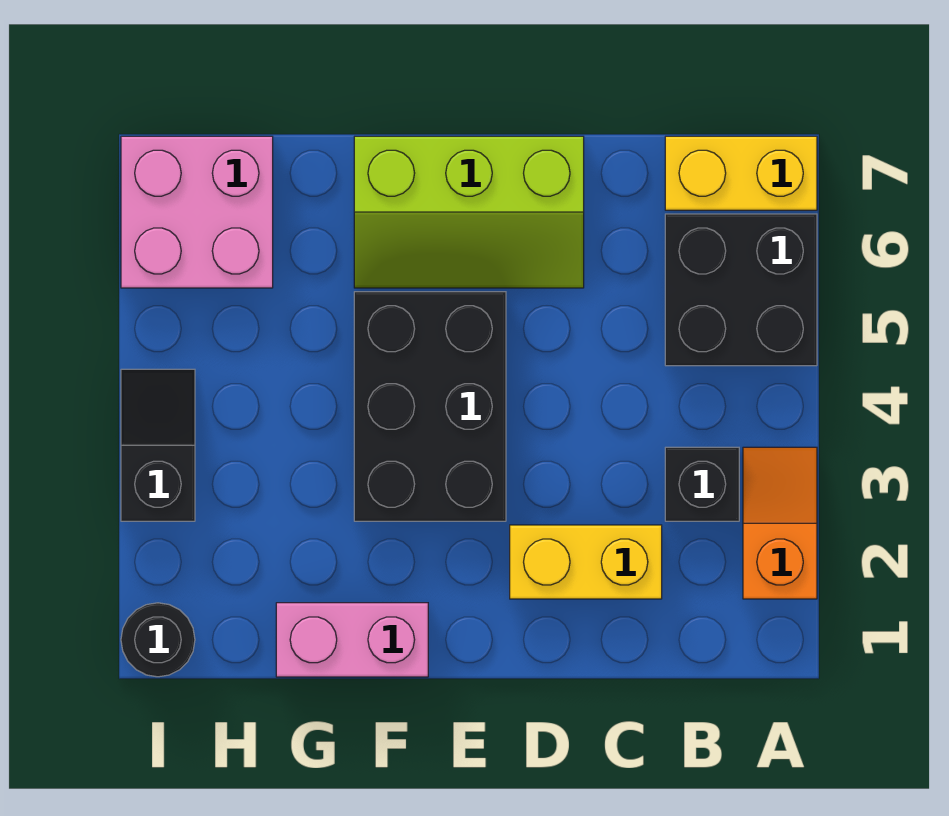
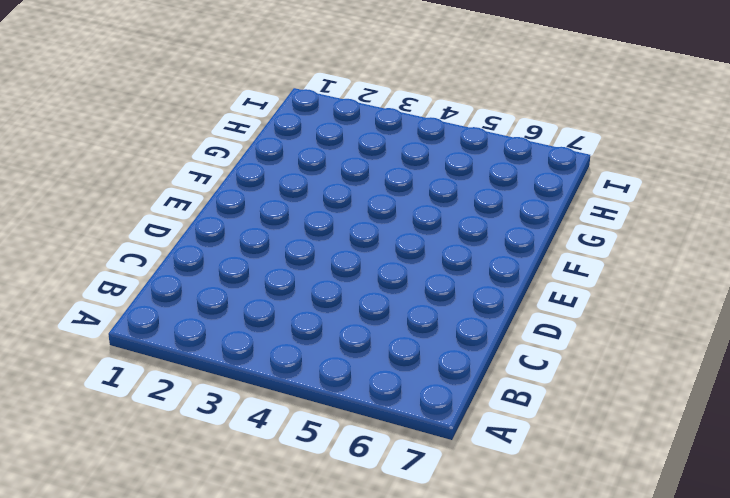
none -> orange slope A2:A3 level 1 top 2
none -> black brick A5:B6 level 1

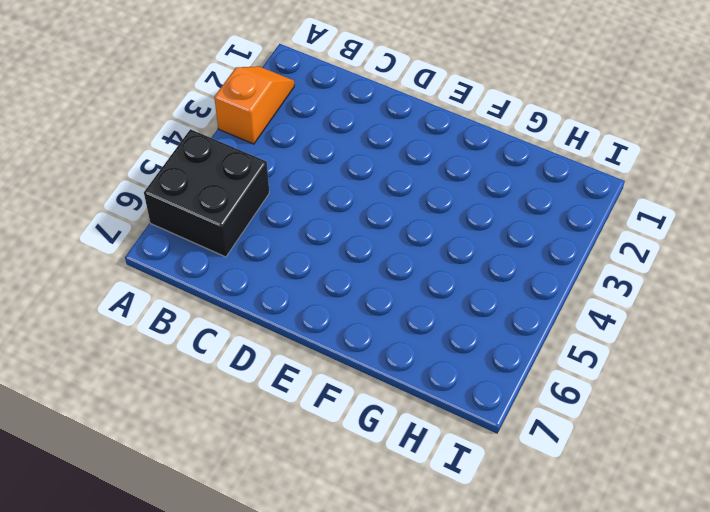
orange slope A2:A3 level 1 top 3 -> orange slope A2:A3 level 1 top 2
none -> yellow brick A7:B7 level 1
none -> black brick B3 level 1

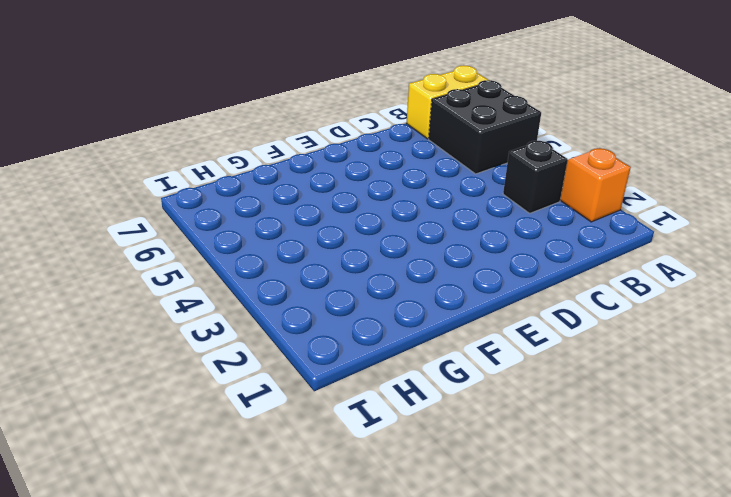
none -> yellow brick C2:D2 level 1
none -> lime slope D6:F7 level 1 top 7

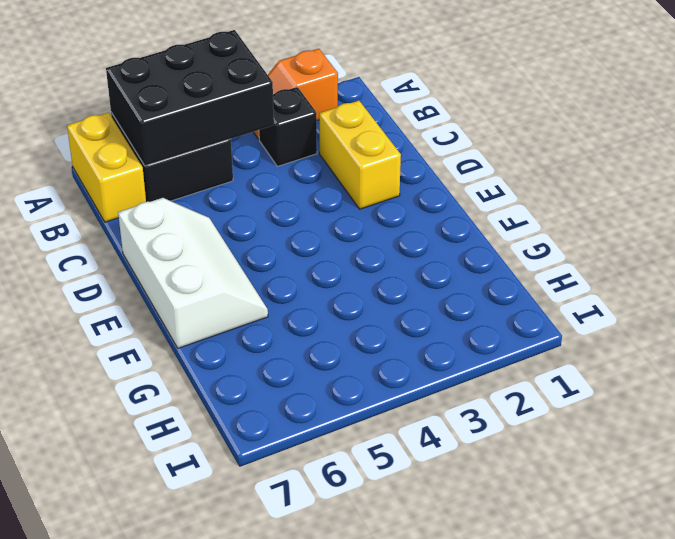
black brick A4:B6 level 2 -> black brick E3:F5 level 1
white slope D6:F7 level 1 top 7 -> lime slope D6:F7 level 1 top 7
none -> pink brick F1:G1 level 1
none -> pink brick H6:I7 level 1

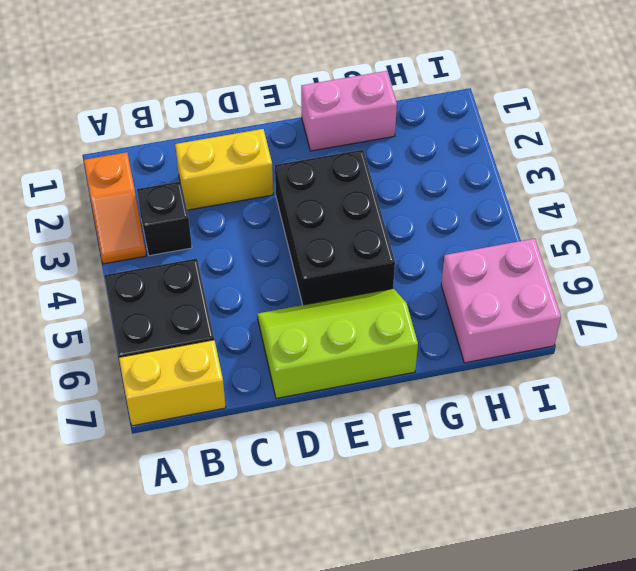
none -> black round brick I1 level 1
none -> black slope I3:I4 level 1 top 3

